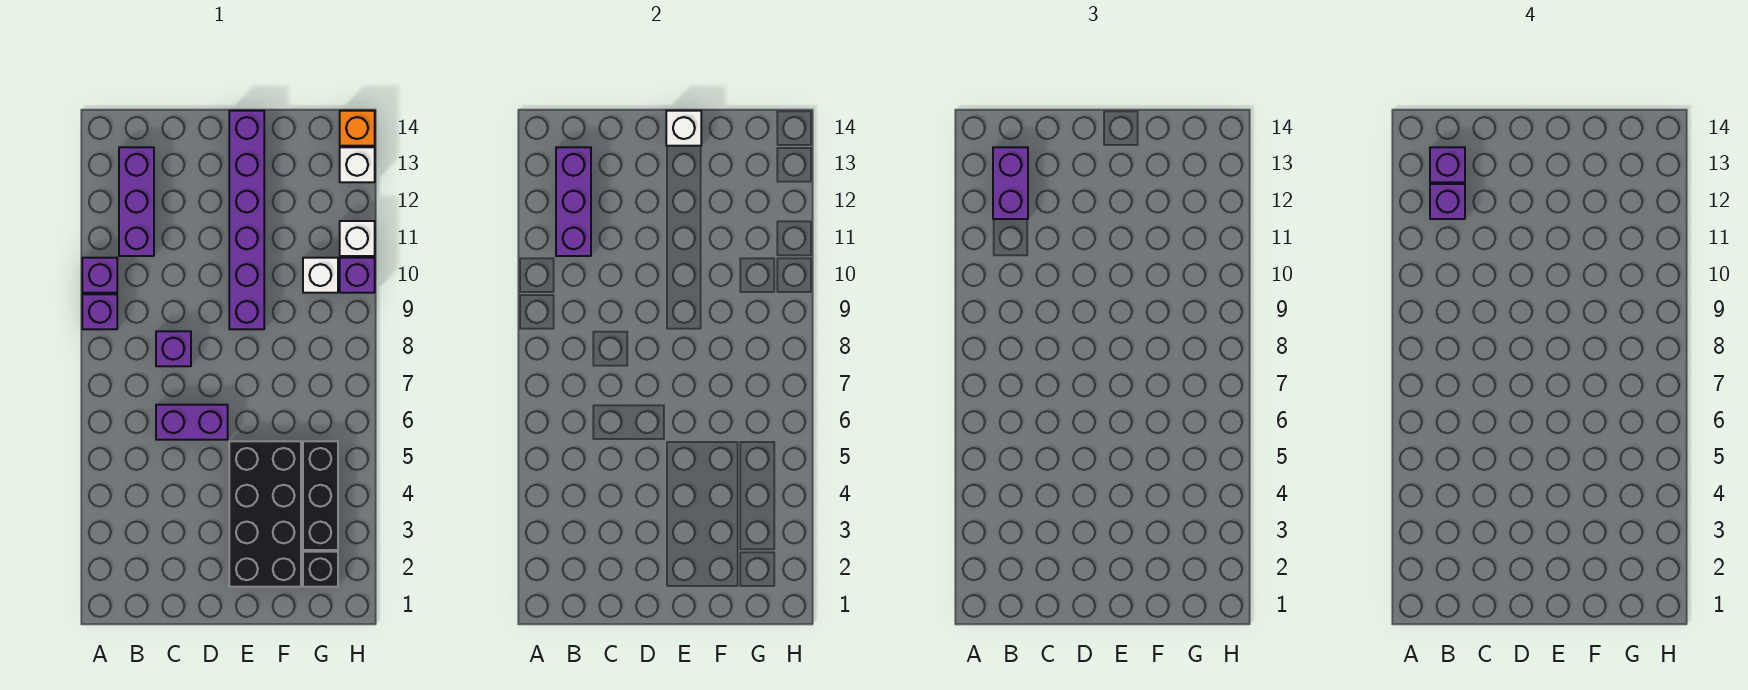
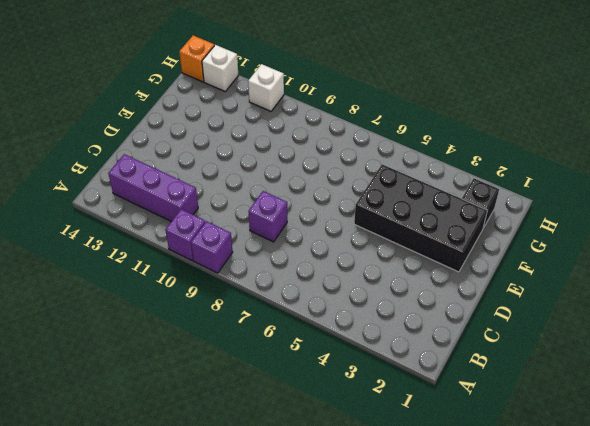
none -> purple brick C6:D6 level 1
none -> purple brick E9:E14 level 1
none -> black brick G3:G5 level 1

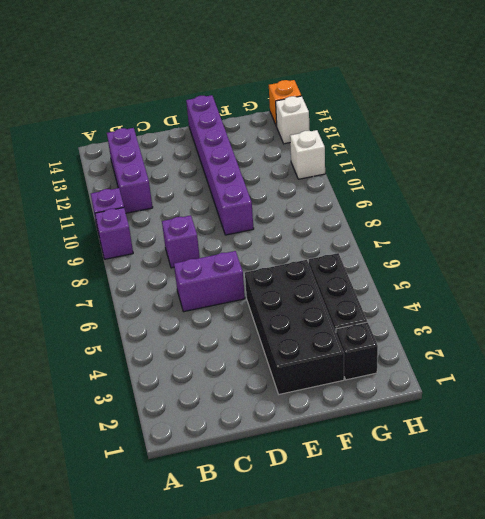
none -> white brick G10 level 1
none -> purple brick H10 level 1
none -> purple brick B11:B13 level 2

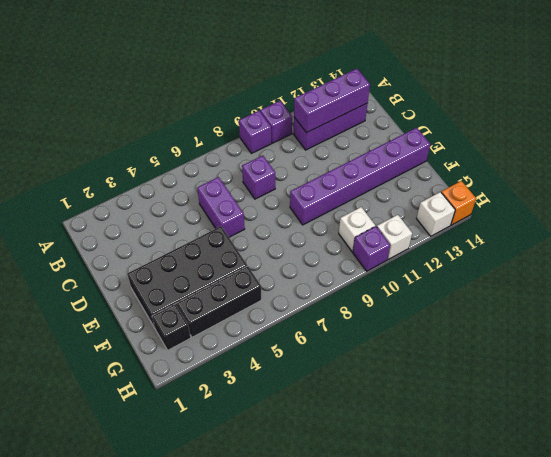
none -> white brick E14 level 2
none -> purple brick B12:B13 level 3
none -> purple brick B12 level 4

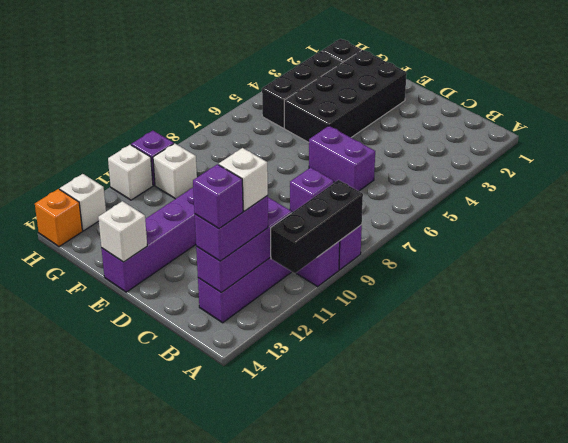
black brick A9:A11 level 2 -> none
white brick B12 level 4 -> purple brick B12 level 4

